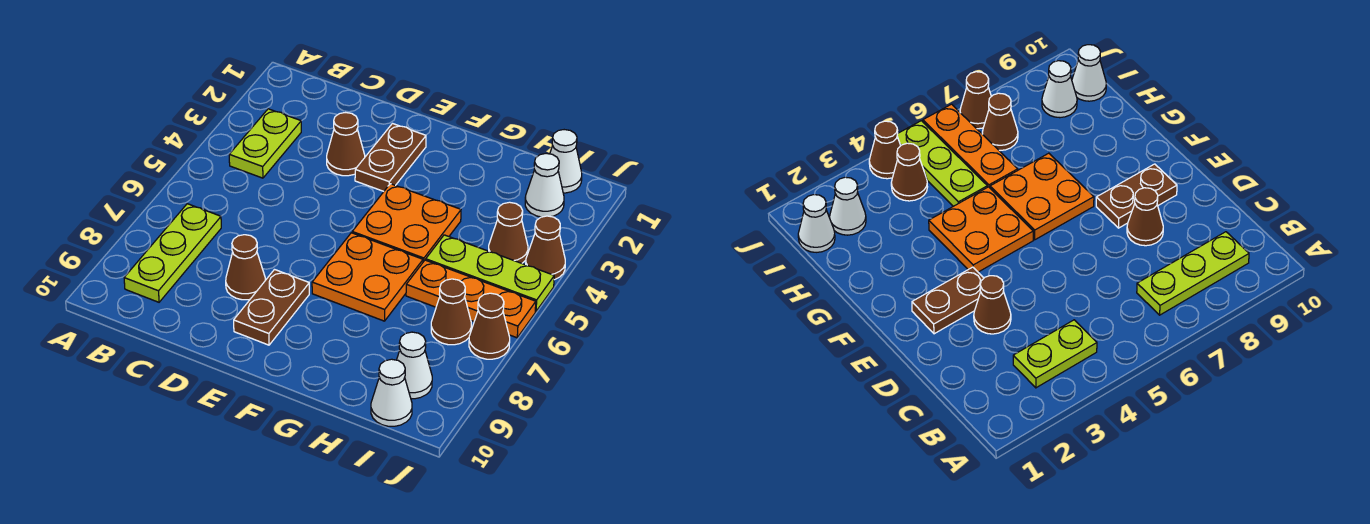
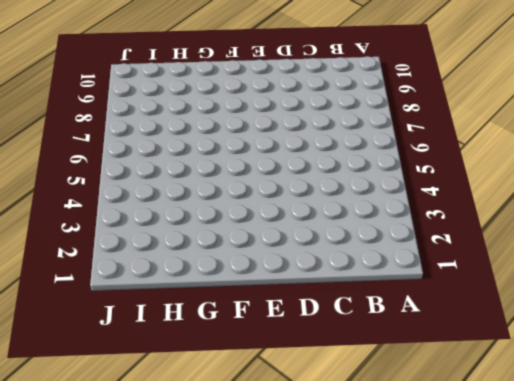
none -> lime plate B3:B4 level 1
none -> lime plate B7:B9 level 1
none -> brown cone D3 level 1

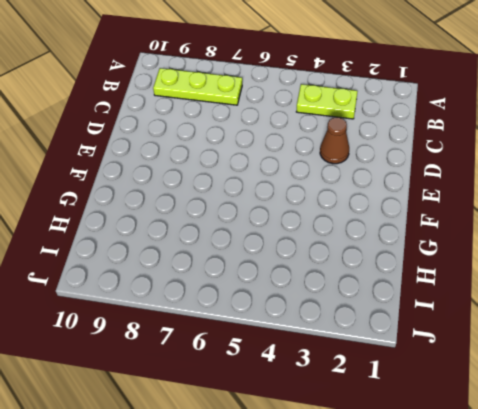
none -> brown cone D8 level 1
none -> brown plate E2:E3 level 1
none -> brown plate E8:E9 level 1

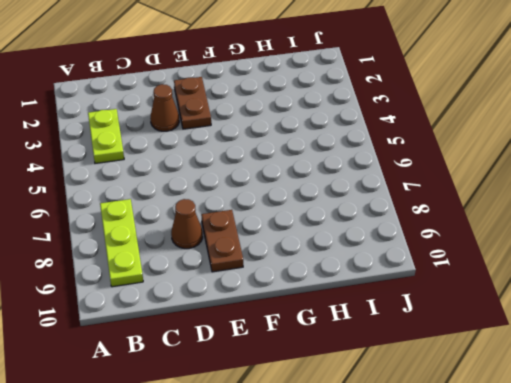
none -> orange plate F4:G5 level 1
none -> orange plate F6:G7 level 1
none -> lime plate H5:J5 level 1

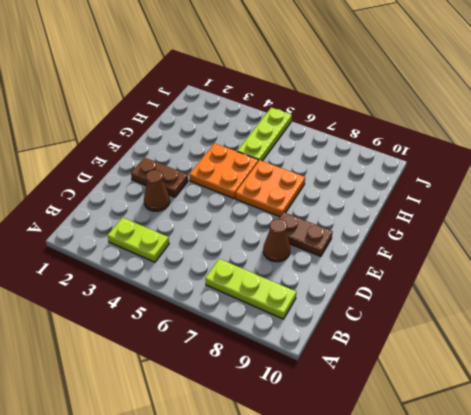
none -> orange plate H6:J6 level 1
none -> white cone I1 level 1
none -> white cone I2 level 1

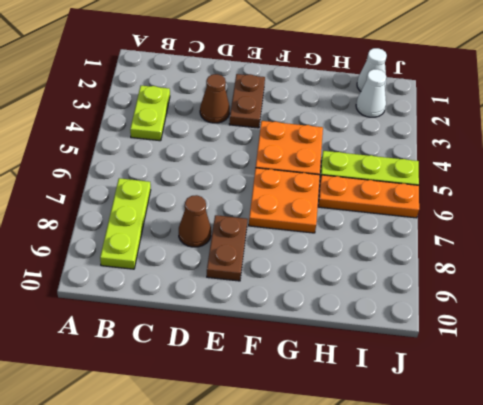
none -> brown cone I4 level 1
none -> brown cone I7 level 1
none -> white cone I9 level 1

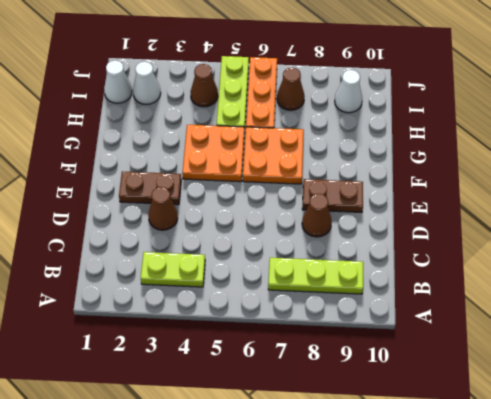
none -> white cone I10 level 1
none -> brown cone J4 level 1
none -> brown cone J7 level 1

